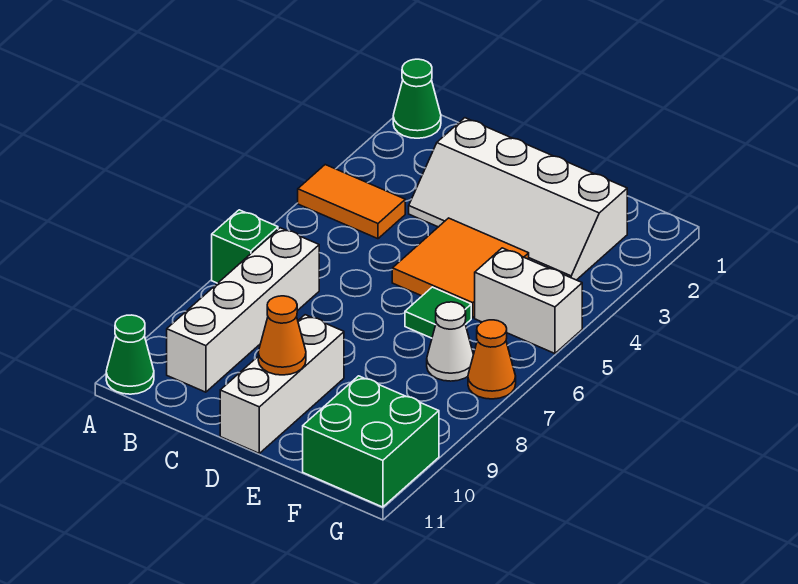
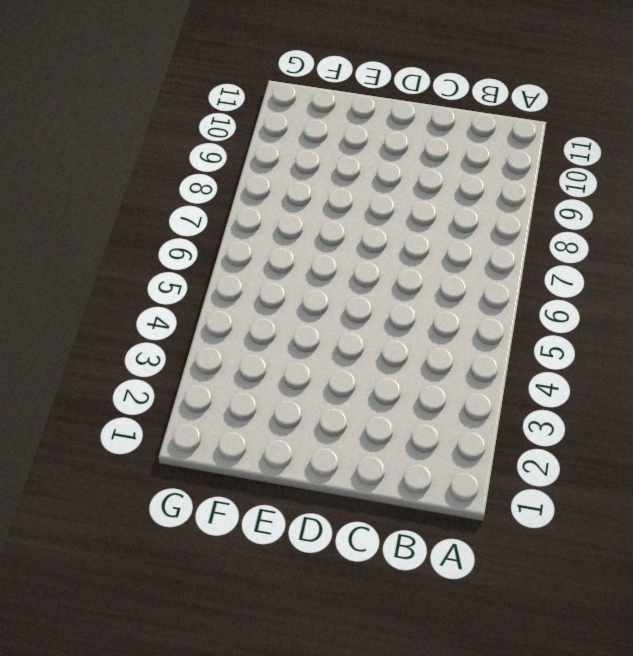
none -> green cone A1 level 1
none -> orange tile A4:B4 level 1
none -> green brick A7 level 1

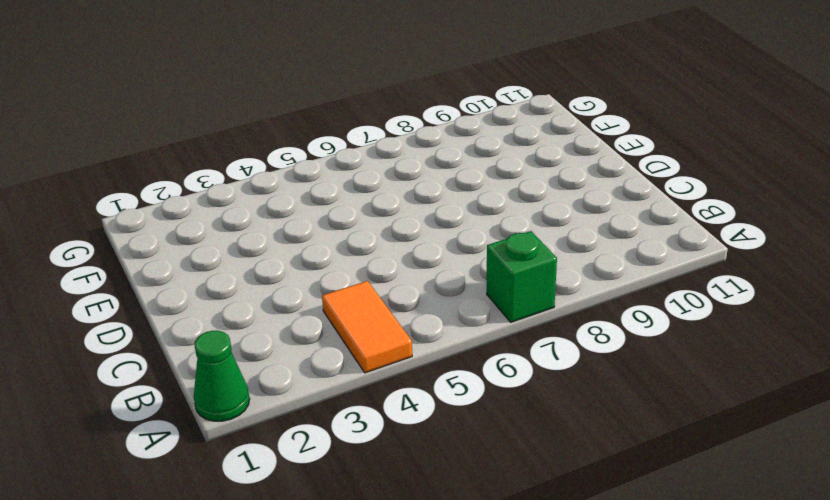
none -> green cone A11 level 1
none -> white brick B7:B10 level 1
none -> white slope C2:F3 level 1 top 2

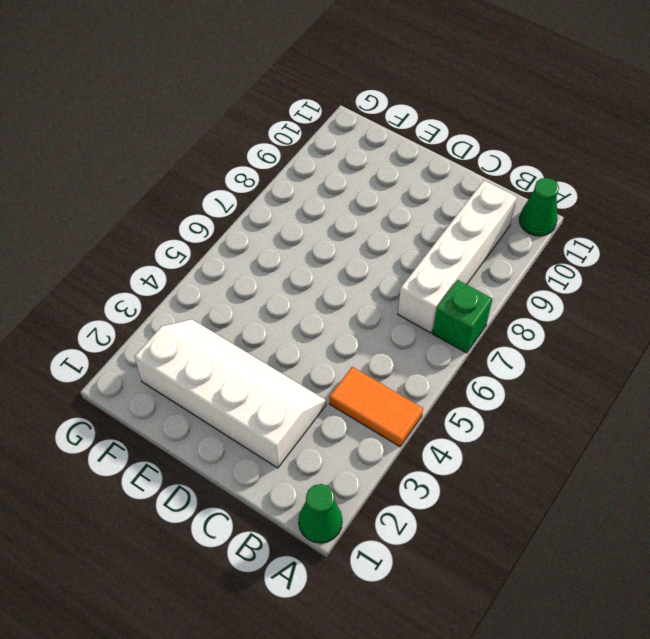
none -> orange tile D4:E5 level 1
none -> white brick D9:D11 level 1
none -> green tile E6 level 1

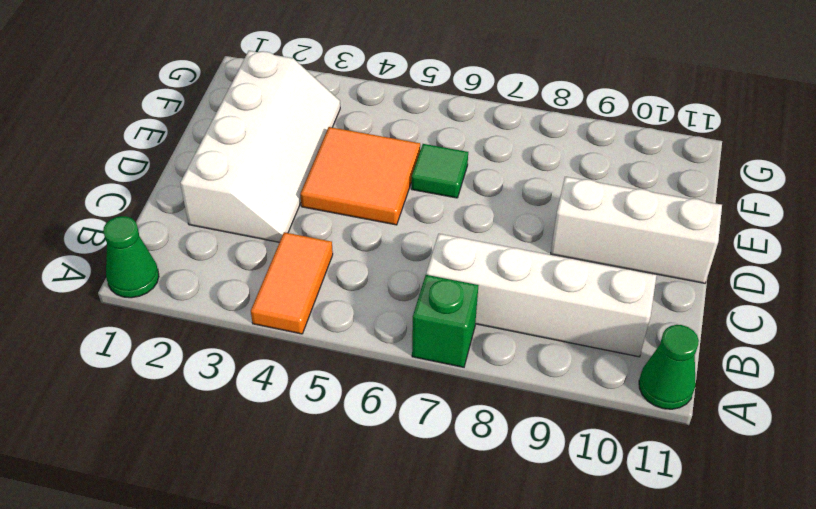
none -> white brick F5:G5 level 1
none -> white cone F7 level 1
none -> green brick F10:G11 level 1

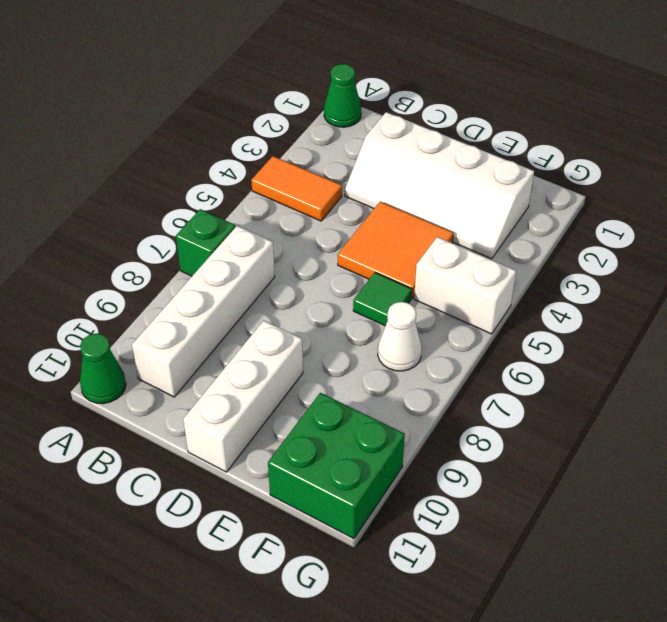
none -> orange cone G7 level 1
none -> orange cone D10 level 2

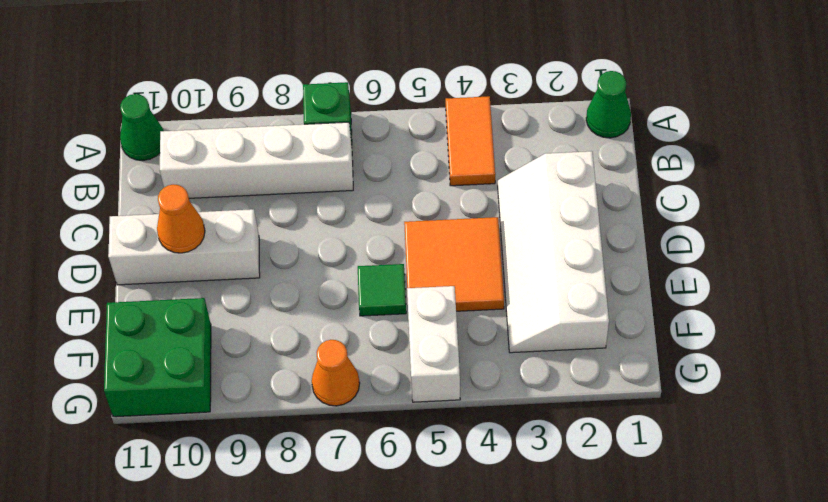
none -> white cone F7 level 1

